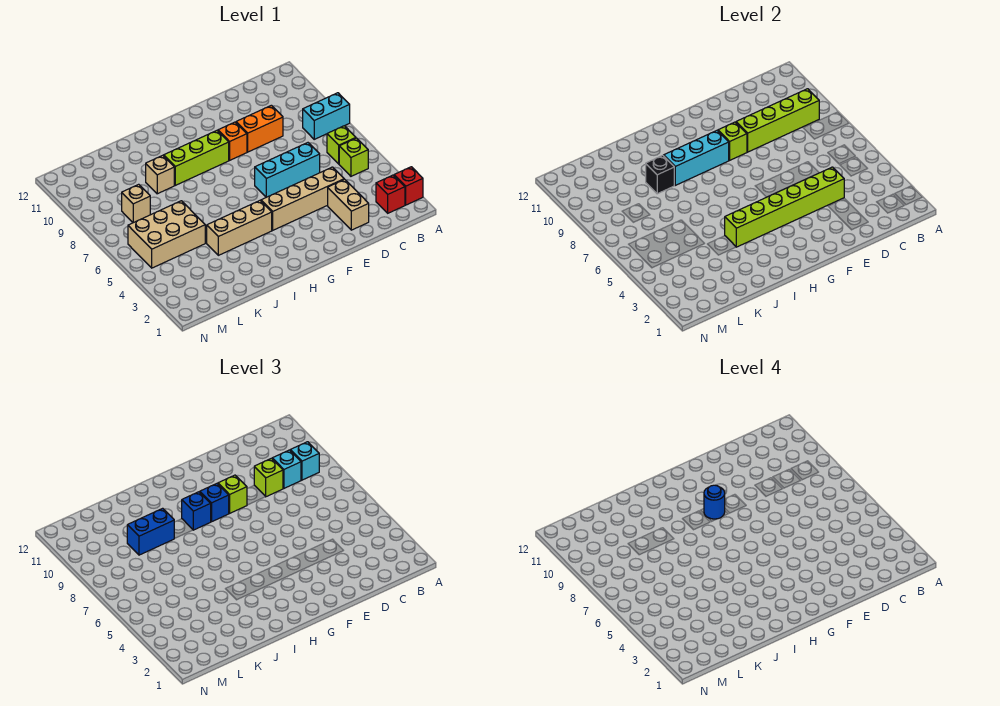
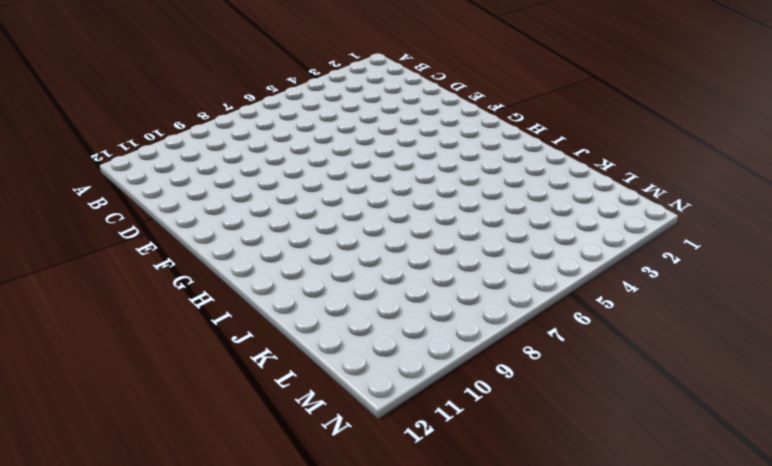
none -> red brick A2 level 1
none -> cyan brick A8:B8 level 1
none -> red brick B2 level 1

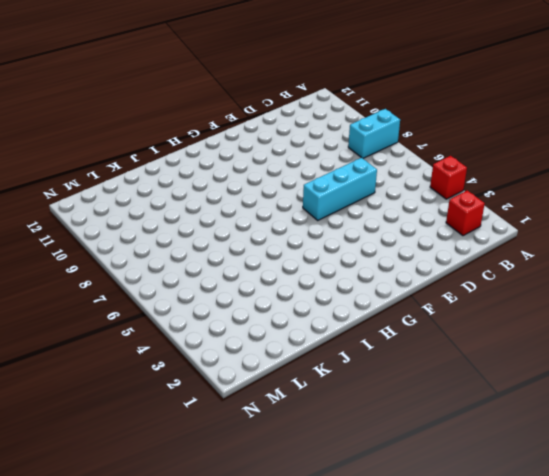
red brick A4 level 1 -> red brick A2 level 1
none -> lime brick B5 level 1
none -> lime brick B6 level 1
none -> tan brick D2:D3 level 1

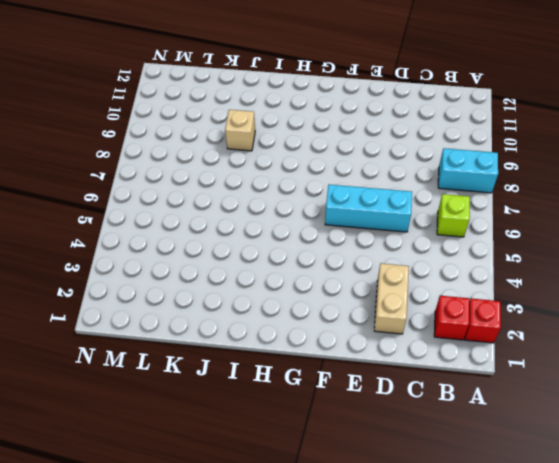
none -> lime brick B5 level 1
none -> tan brick D4:G4 level 1
none -> orange brick D9:E9 level 1

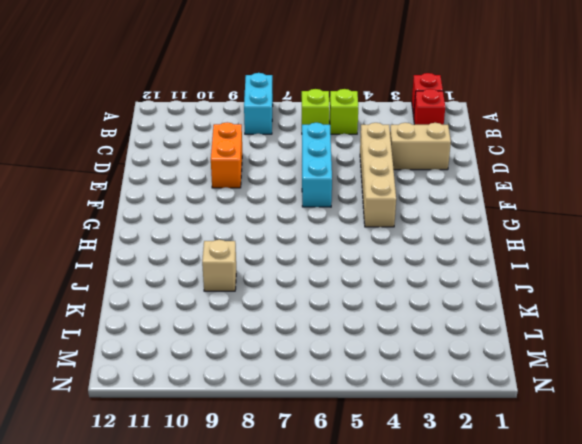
none -> orange brick F9 level 1
none -> lime brick G9:I9 level 1
none -> tan brick H4:J4 level 1

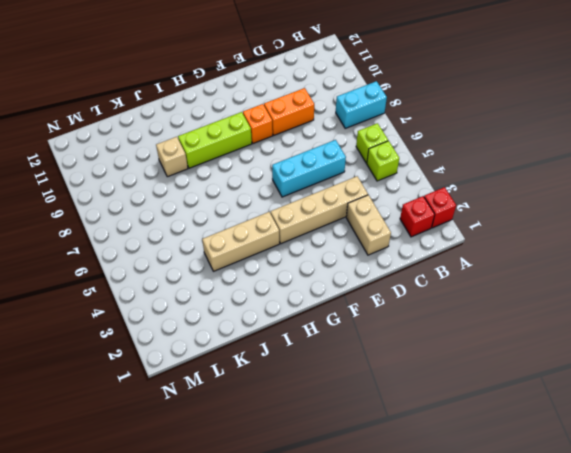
none -> tan brick K5:M6 level 1
none -> tan brick L8 level 1
none -> lime brick B9:E9 level 2

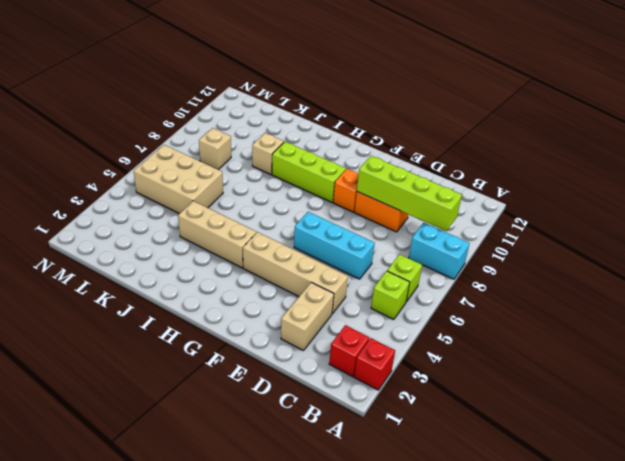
none -> lime brick D4:I4 level 2
none -> lime brick F9 level 2
none -> cyan brick G9:I9 level 2

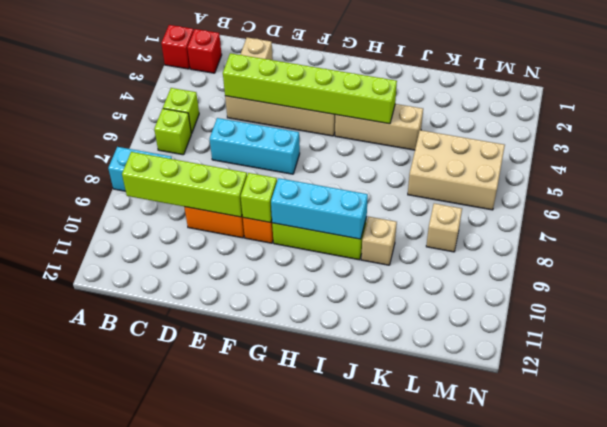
none -> black brick J9 level 2
none -> cyan brick B9 level 3
none -> cyan brick C9 level 3

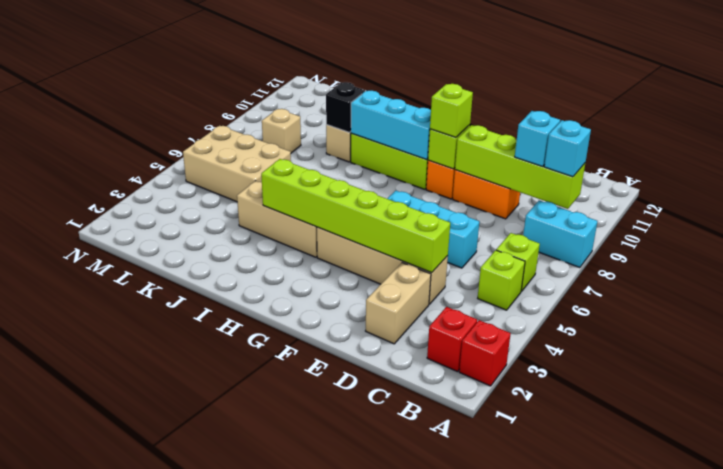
none -> lime brick D9 level 3
none -> blue brick G9 level 3
none -> blue brick H9 level 3

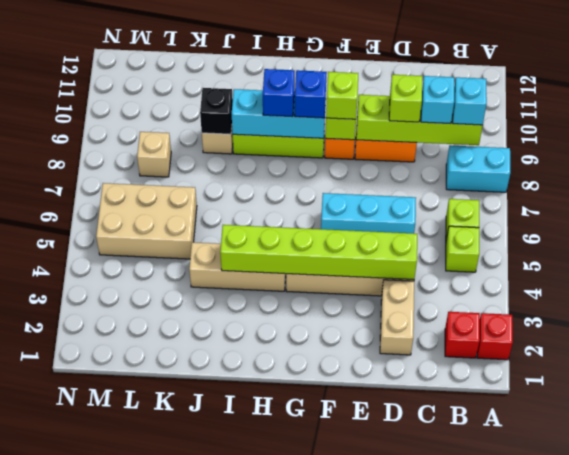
none -> blue brick J9:K9 level 3
none -> blue round brick G9 level 4

